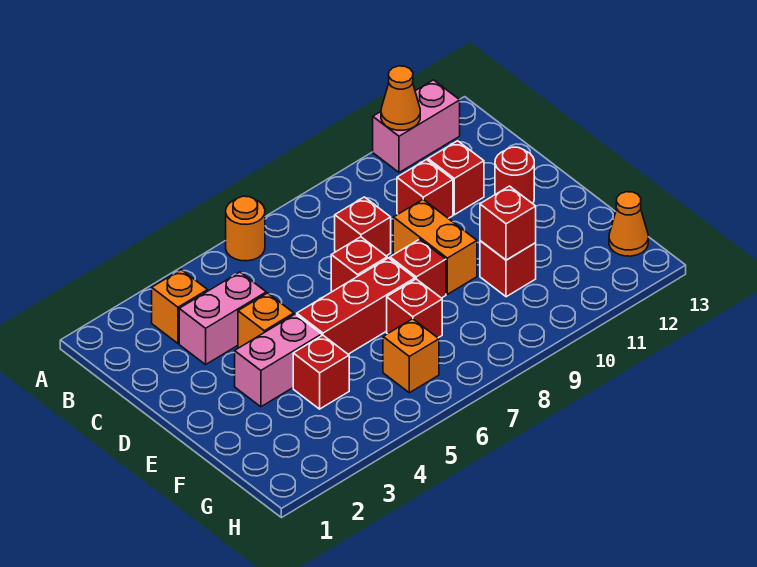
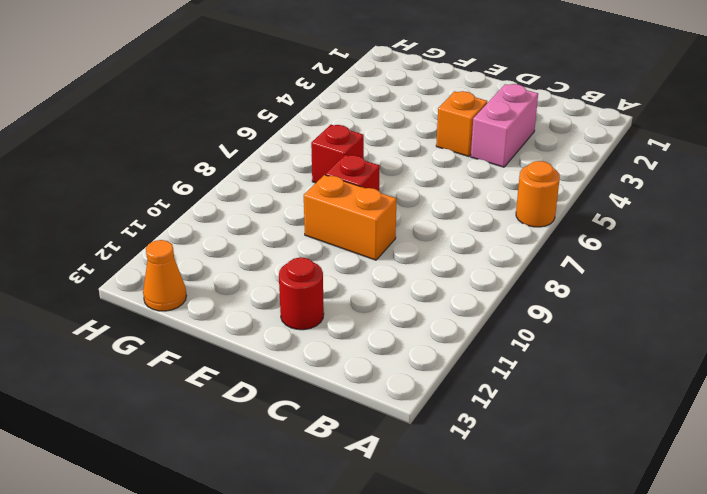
none -> pink brick A11:A12 level 1
none -> orange brick B3 level 1
none -> red brick C8 level 1

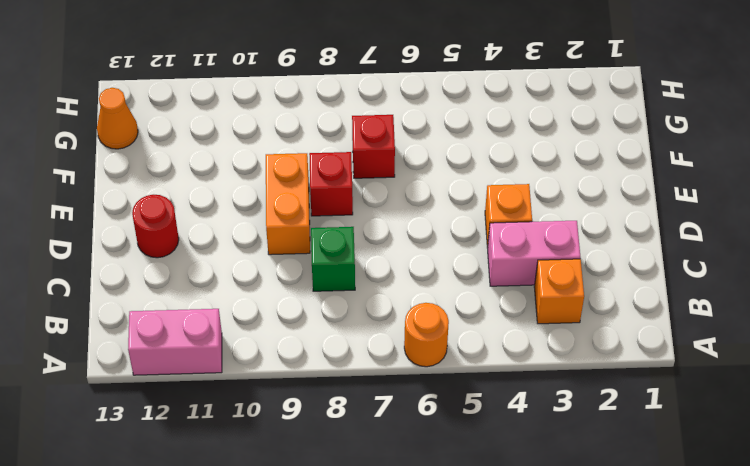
green brick C8 level 1 -> red brick C8 level 1
none -> red brick C10 level 1
none -> red brick C11 level 1
none -> red brick D7 level 1

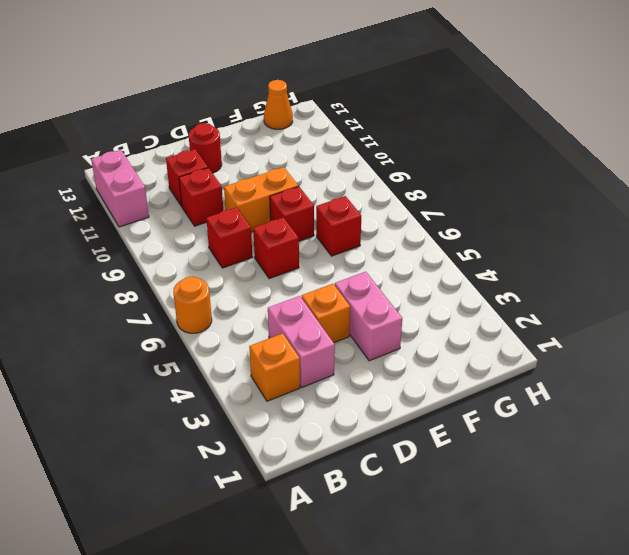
none -> red brick E5:E7 level 1
none -> red brick F4 level 1
none -> red brick F10 level 1

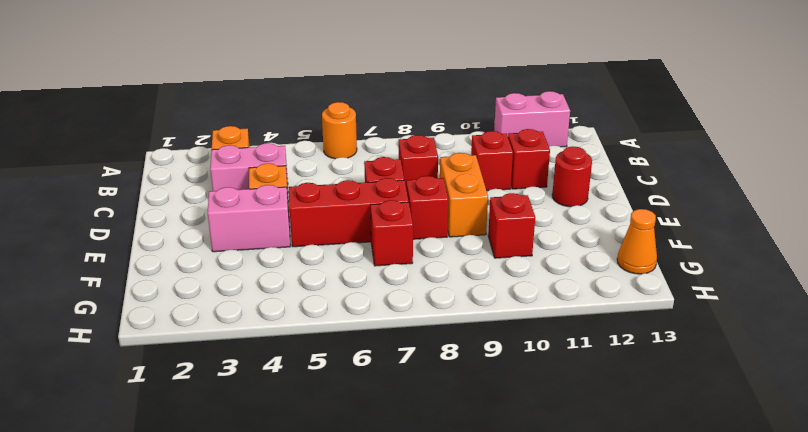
none -> red brick F4 level 1
none -> orange brick G6 level 1
none -> orange cone A11 level 2

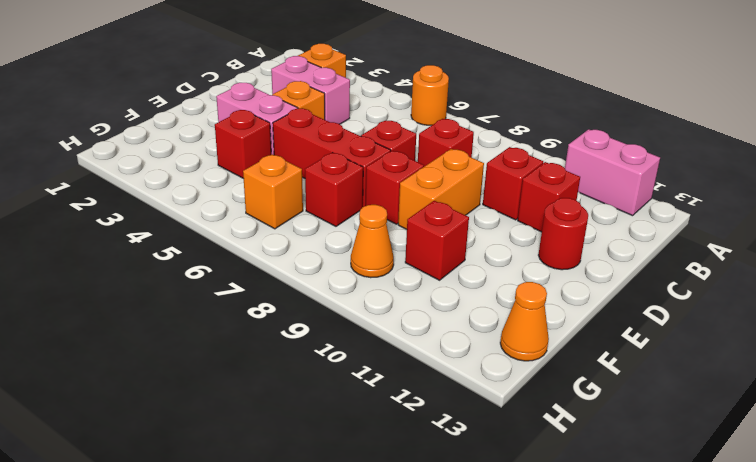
orange cone G9 level 1 -> orange cone A11 level 2
none -> red brick F10 level 2

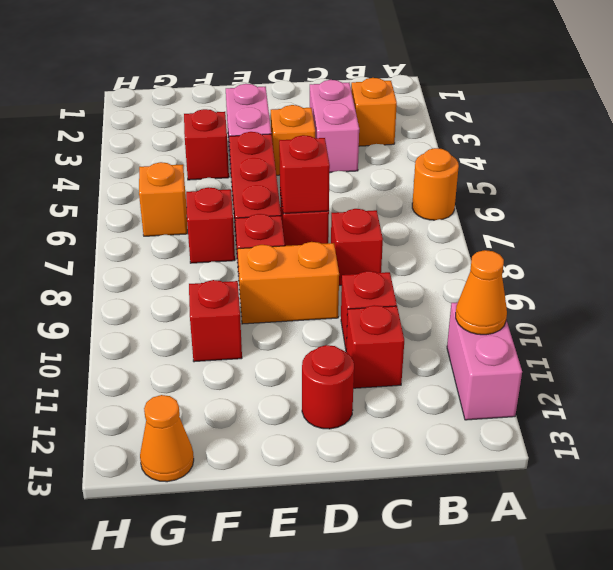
red brick D7 level 2 -> red brick F10 level 2

